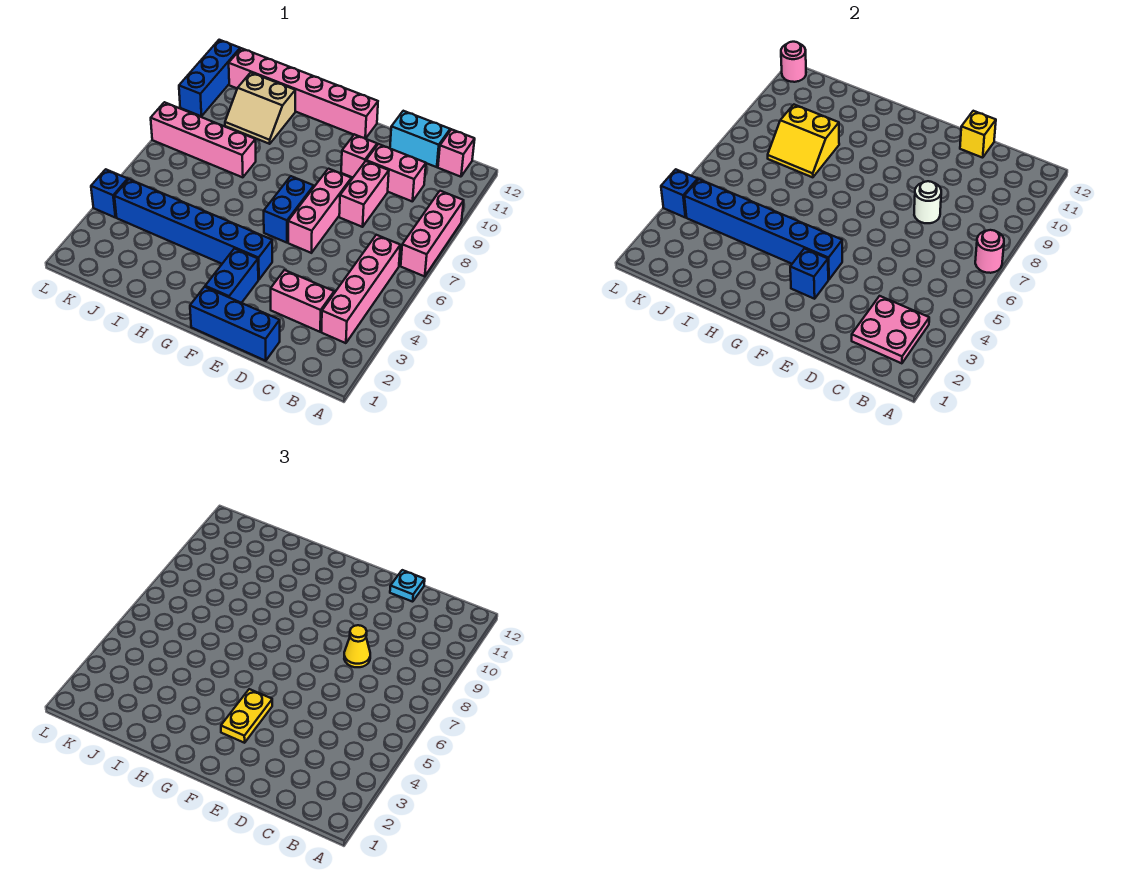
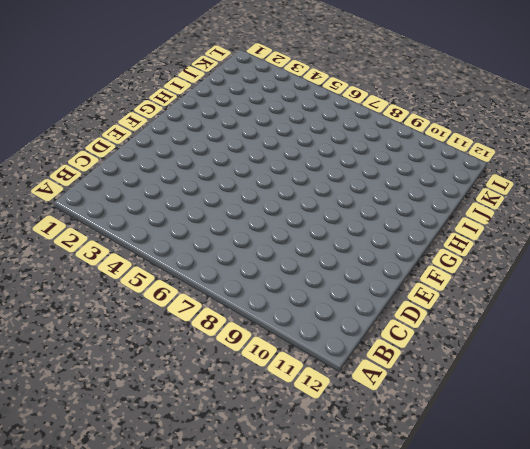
none -> pink brick A7:A9 level 1
none -> pink brick B3:B6 level 1
none -> pink brick B12 level 1
none -> pink brick C3:D3 level 1

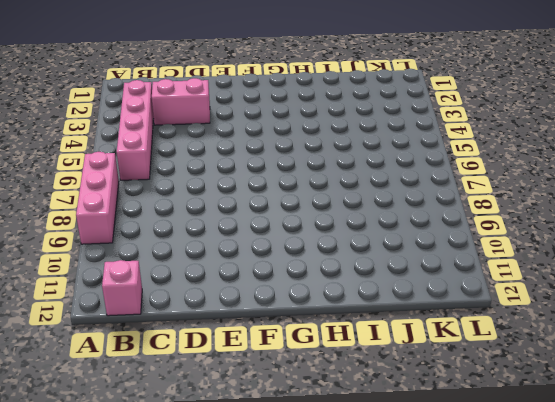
none -> pink brick C10:D10 level 1
none -> cyan brick C12:D12 level 1
none -> blue brick D1:F1 level 1
none -> pink brick D8:D9 level 1

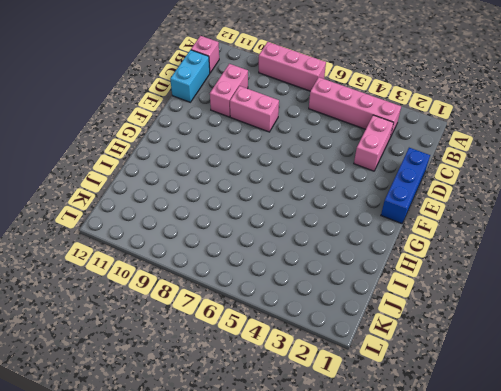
none -> pink brick E6:E8 level 1
none -> pink brick E10 level 1
none -> blue brick F2:F3 level 1
none -> blue brick F4:K4 level 1

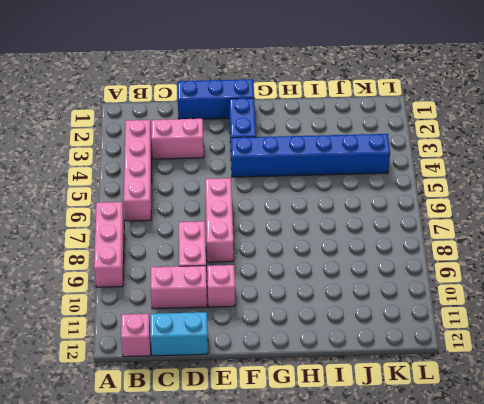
none -> blue brick F6:F7 level 1
none -> pink brick F12:K12 level 1
none -> pink brick I8:L8 level 1
none -> tan slope I10:J11 level 1 top 11

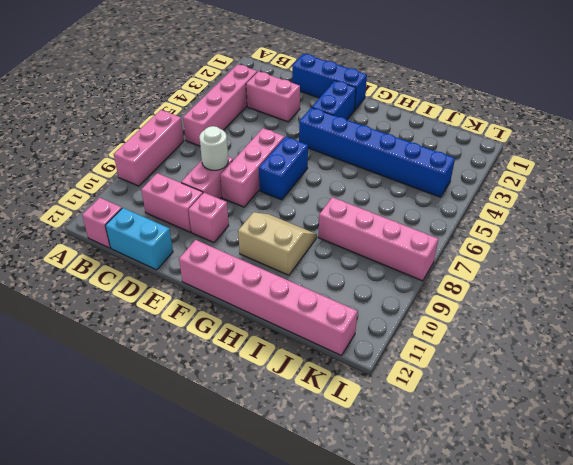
tan slope G9:H10 level 1 top 10 -> tan slope I10:J11 level 1 top 11
none -> blue brick L4 level 1
none -> blue brick L10:L12 level 1
none -> pink round brick A7 level 2
none -> pink plate B2:C3 level 2

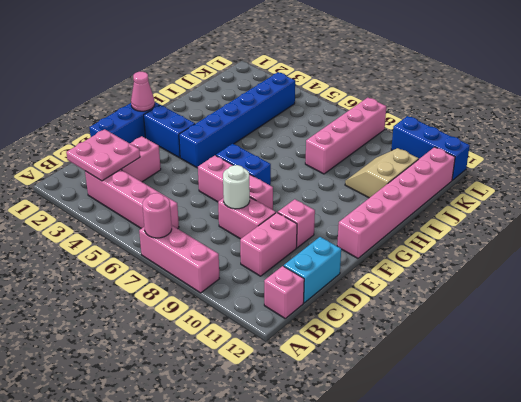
pink cone F1 level 2 -> none
none -> blue brick L4 level 1
none -> yellow brick D12 level 2
none -> blue brick F3 level 2
none -> blue brick F4:K4 level 2

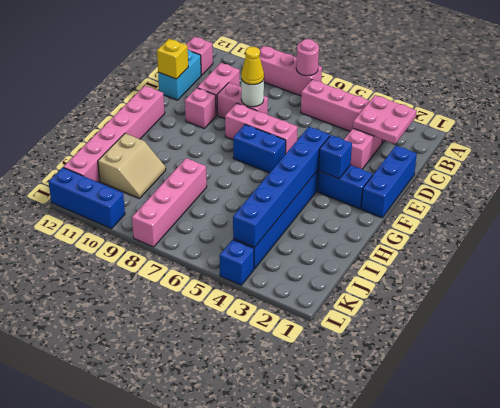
none -> yellow slope I8:J9 level 2 top 9
none -> blue brick L4 level 2
none -> pink round brick L12 level 2
none -> cyan plate D12 level 3

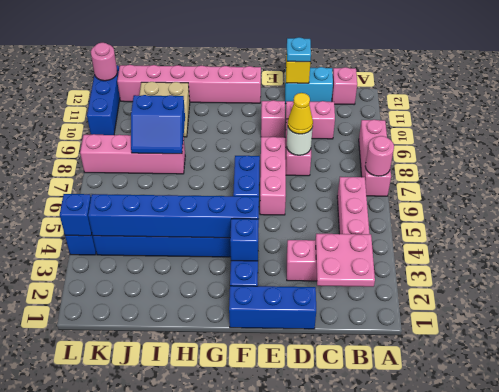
blue slope I8:J9 level 2 top 9 -> yellow slope I8:J9 level 2 top 9
none -> yellow plate F3:F4 level 3

